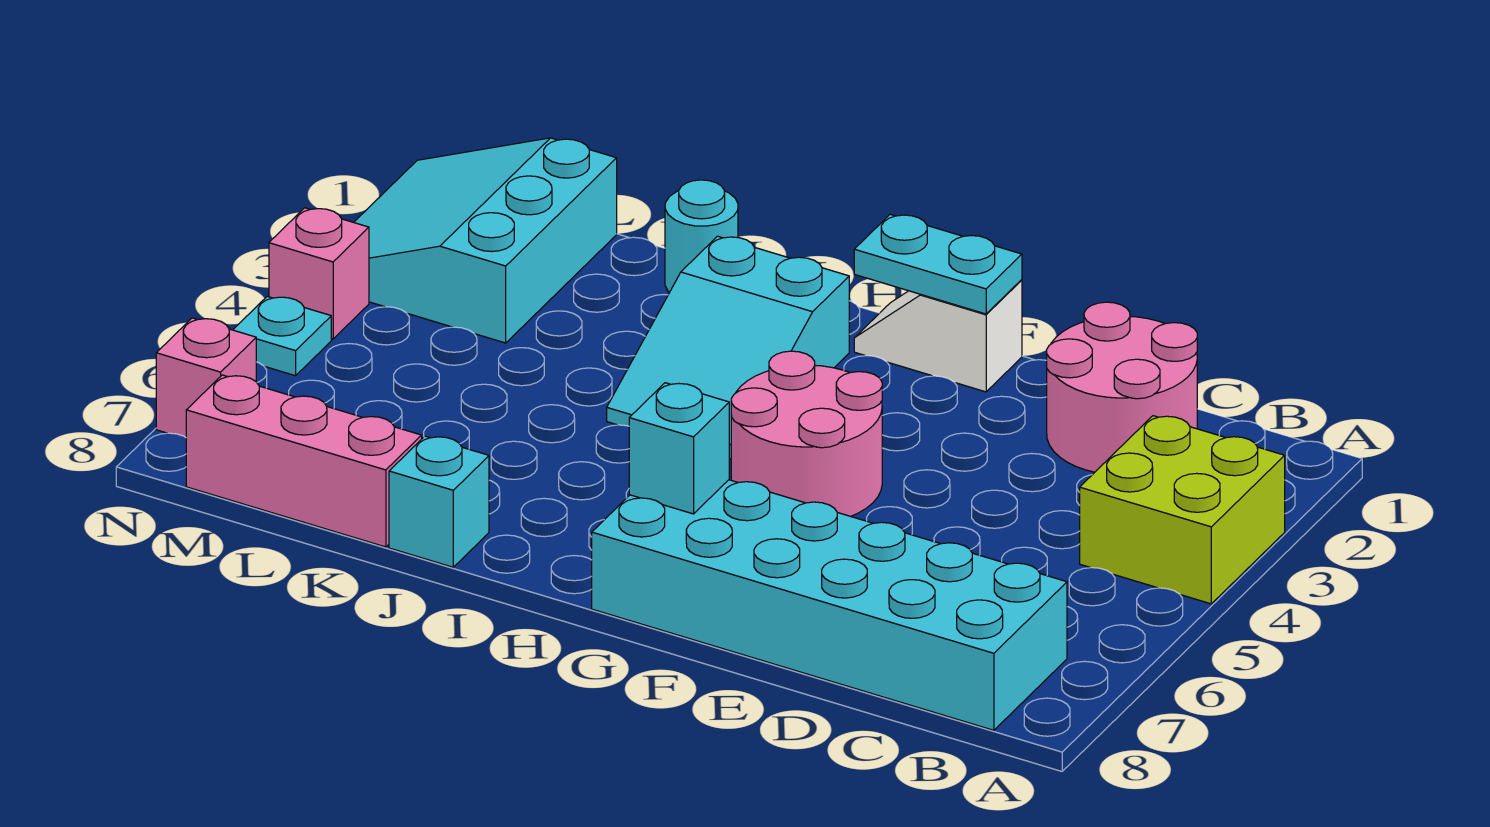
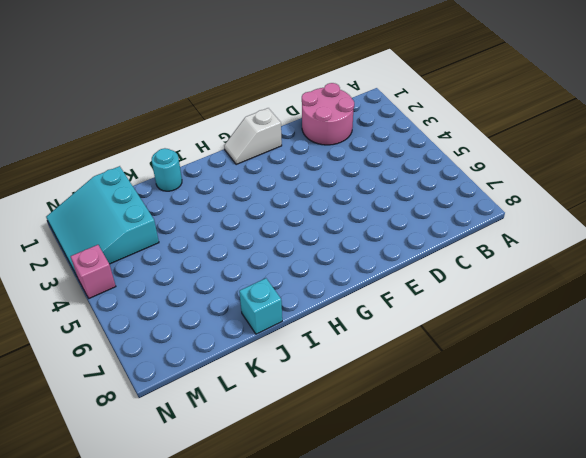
none -> lime brick A3:B4 level 1
none -> cyan brick B7:G8 level 1
none -> pink round brick F4:G5 level 1

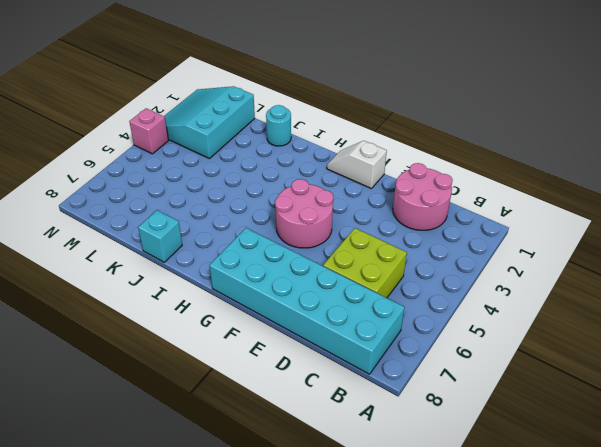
lime brick C5:D6 level 1 -> lime brick A3:B4 level 1
none -> cyan slope H2:I4 level 1 top 2
none -> pink brick K8:M8 level 1
none -> cyan plate N5 level 1

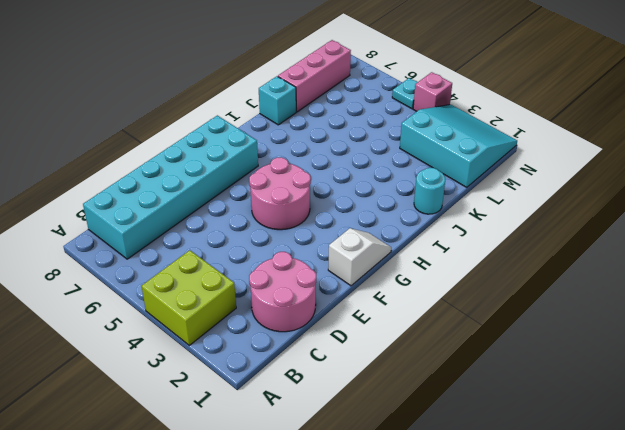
none -> cyan slope H2:I4 level 1 top 2
none -> pink brick N7 level 1
none -> cyan plate F1:G1 level 2

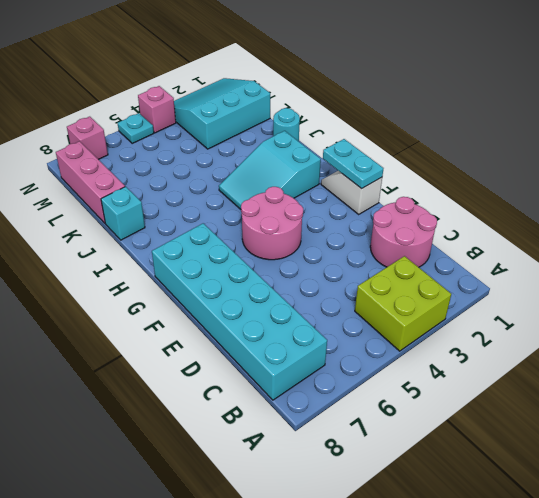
none -> cyan brick G7 level 2

